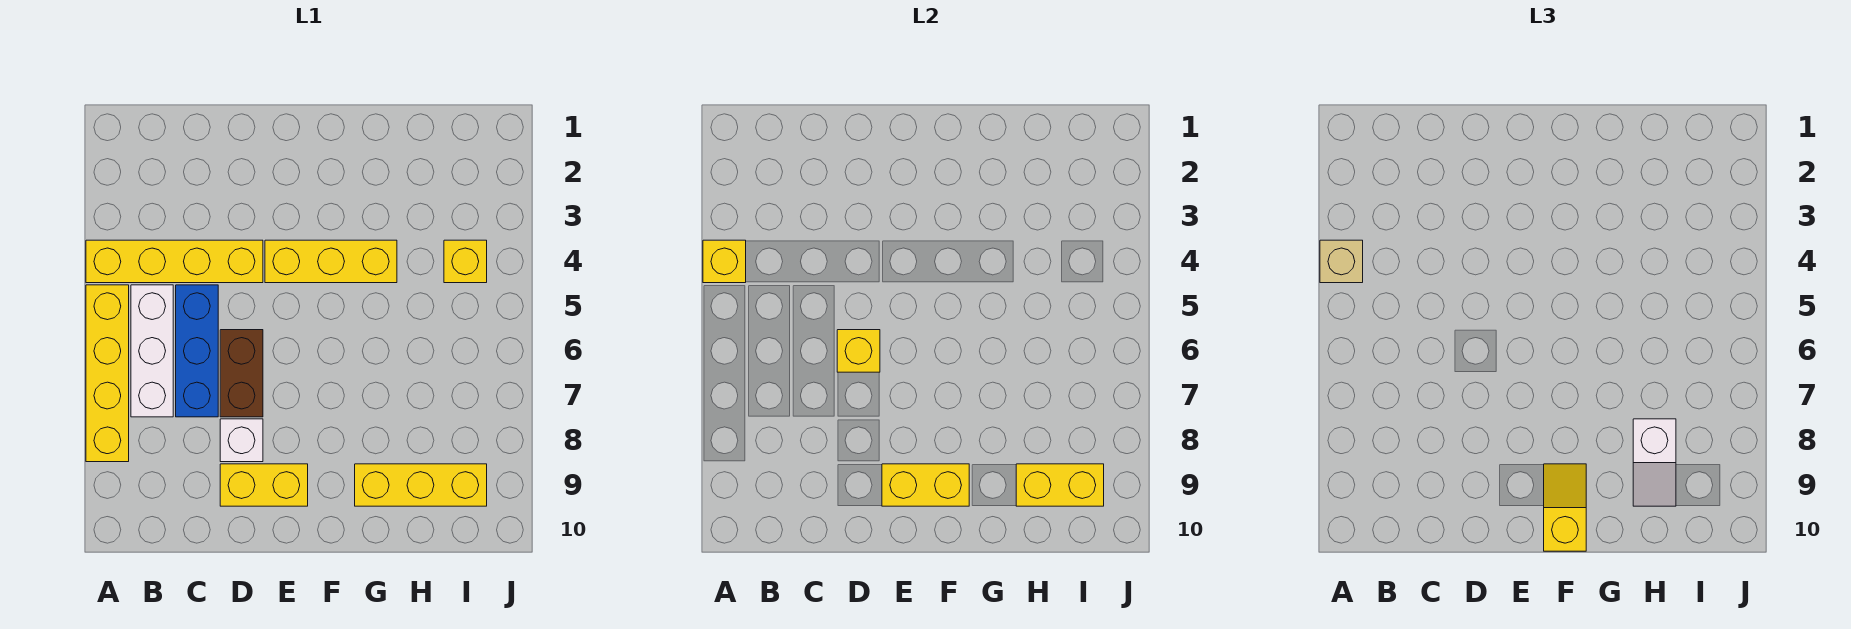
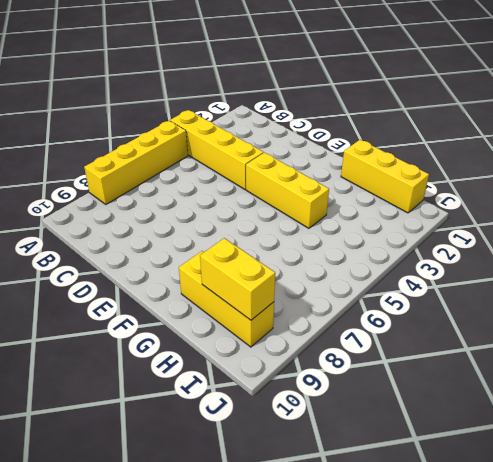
yellow brick G1:I1 level 1 -> none
none -> white brick B5:B7 level 1
none -> blue brick C5:C7 level 1
none -> brown brick D6:D7 level 1

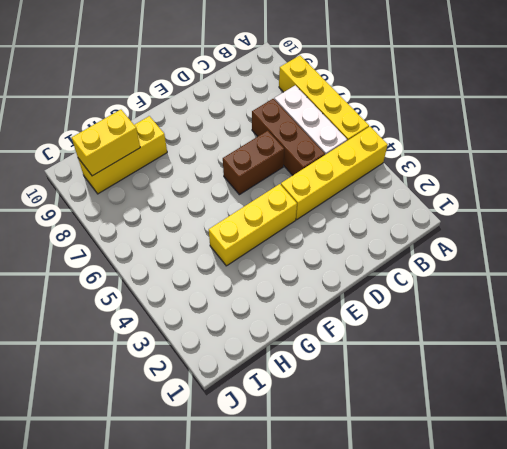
brown brick C5:C7 level 1 -> blue brick C5:C7 level 1
brown brick D6:E6 level 1 -> brown brick D6:D7 level 1
none -> white brick D8 level 1
none -> yellow brick D9:E9 level 1
none -> yellow brick I4 level 1

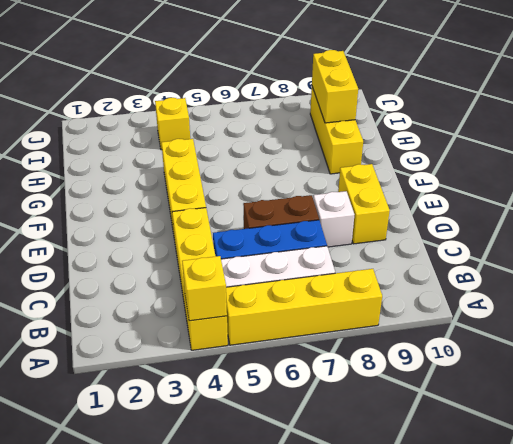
none -> yellow brick D6 level 2
none -> yellow brick E9:F9 level 2
none -> tan brick A4 level 3

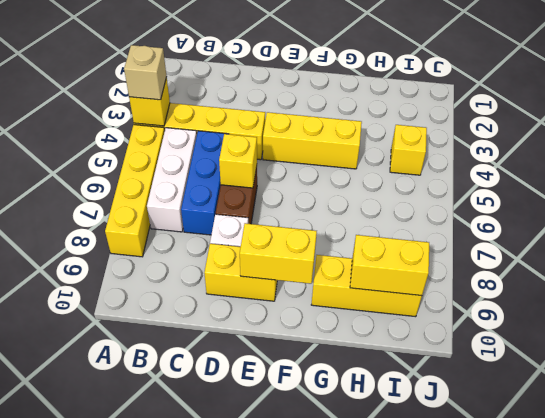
none -> yellow slope F9:F10 level 3 top 10
none -> white slope H8:H9 level 3 top 8

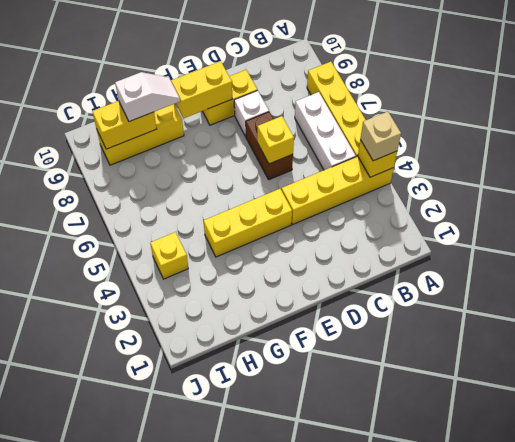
white slope G9:H9 level 3 top H -> white slope H8:H9 level 3 top 8
none -> blue brick C5:C7 level 1
none -> yellow slope F9:F10 level 3 top 10

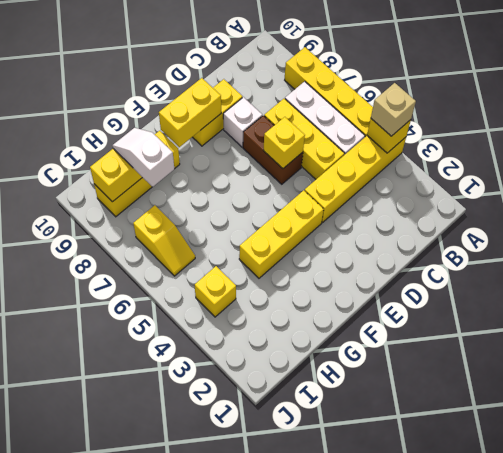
yellow brick C5:C7 level 1 -> blue brick C5:C7 level 1
yellow slope I6:I7 level 1 top 7 -> yellow slope F9:F10 level 3 top 10

